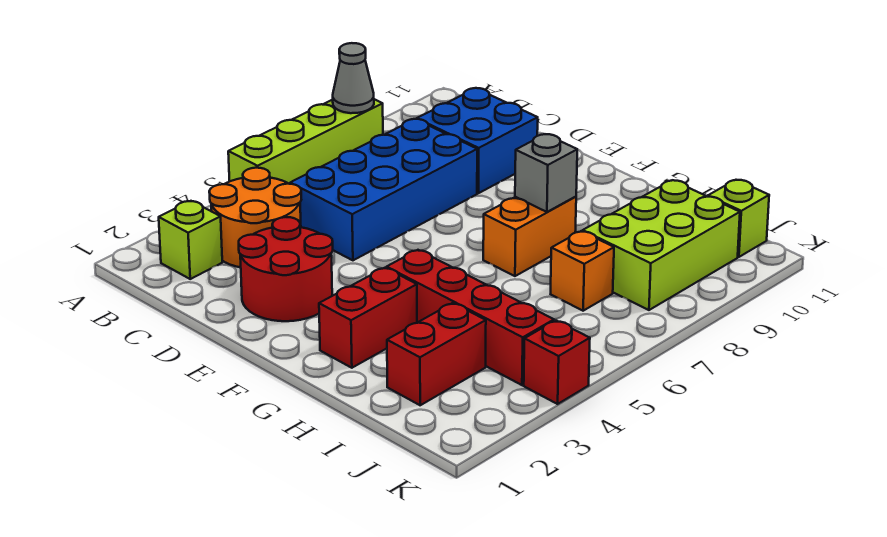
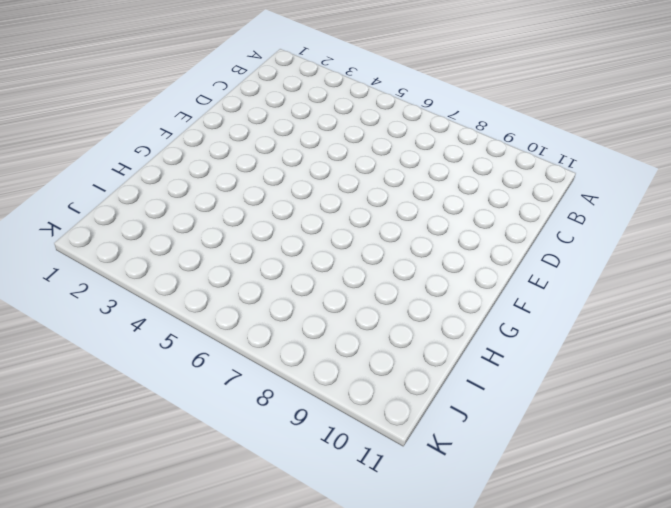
none -> lime brick A5:A8 level 1
none -> lime brick B2 level 1
none -> orange round brick B3:C4 level 1

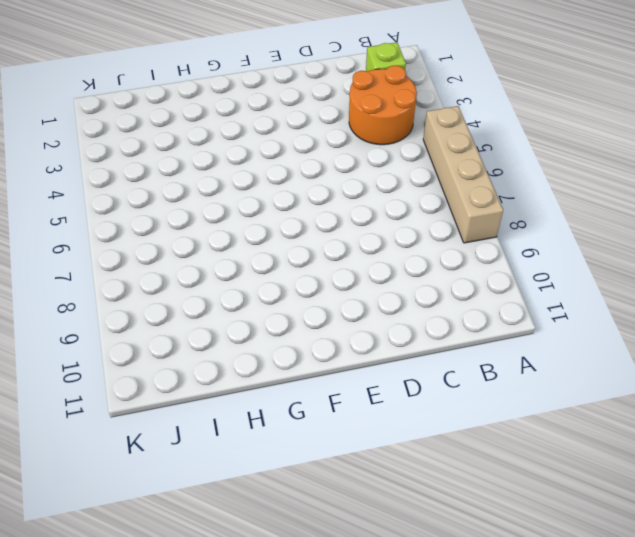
tan brick A5:A8 level 1 -> lime brick A5:A8 level 1
none -> blue brick C5:D8 level 1
none -> blue brick C9:D10 level 1
none -> red round brick D2:E3 level 1

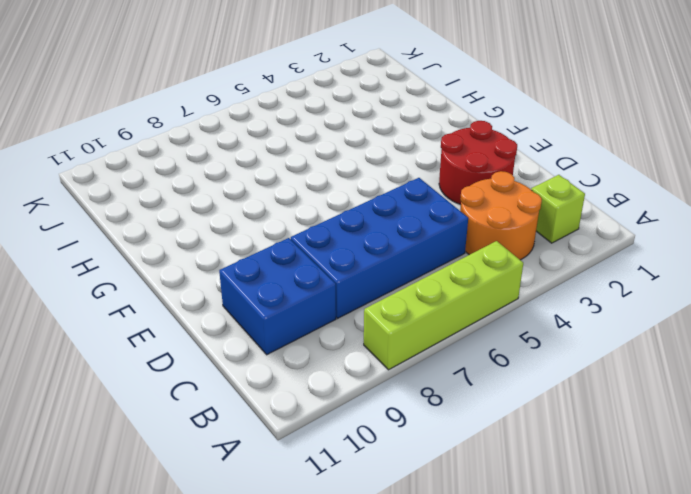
none -> red brick G2:G3 level 1
none -> red brick G4:J4 level 1
none -> orange brick G7:G8 level 1

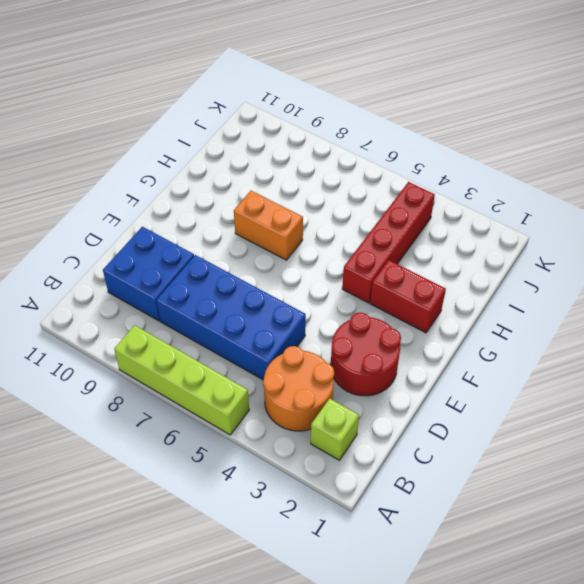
none -> red brick I2:I3 level 1
none -> orange brick I7 level 1
none -> lime brick I8:J10 level 1

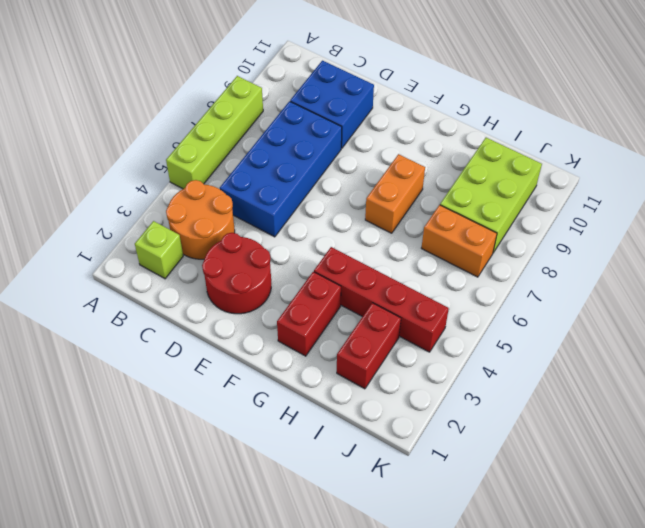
orange brick I7:J7 level 1 -> orange brick I7 level 1
none -> lime brick J11 level 1
none -> red brick K4 level 1
none -> grey cone A8 level 2

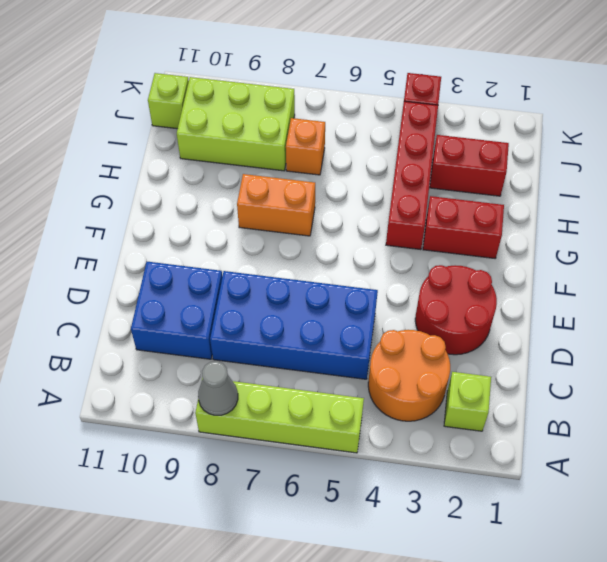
none -> grey brick G8 level 2

